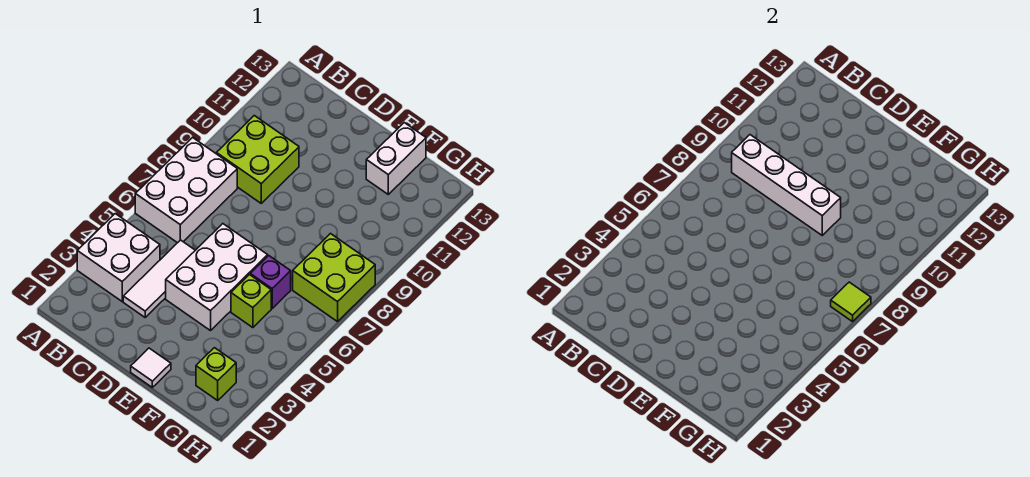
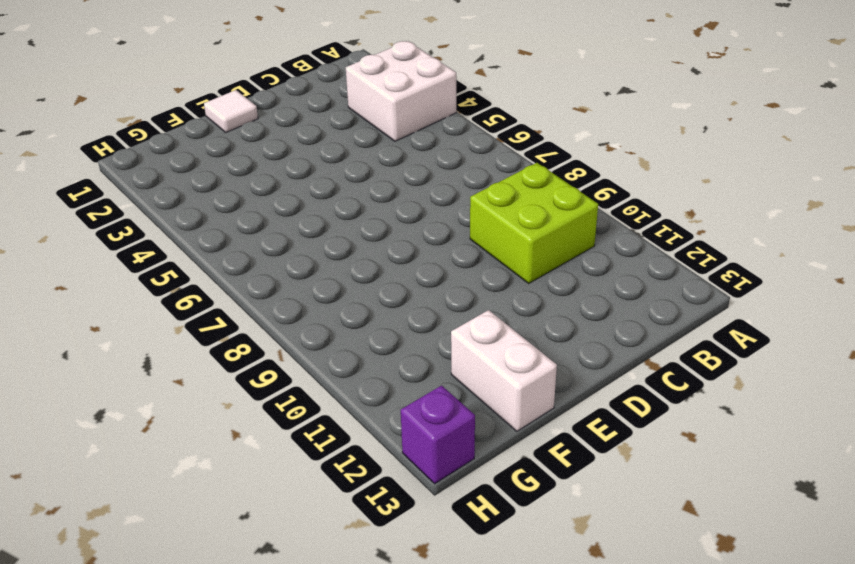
purple brick H13 level 1 -> purple brick F6 level 1
none -> white brick A6:B8 level 1
none -> white tile C3:C5 level 1
none -> white brick D4:E6 level 1

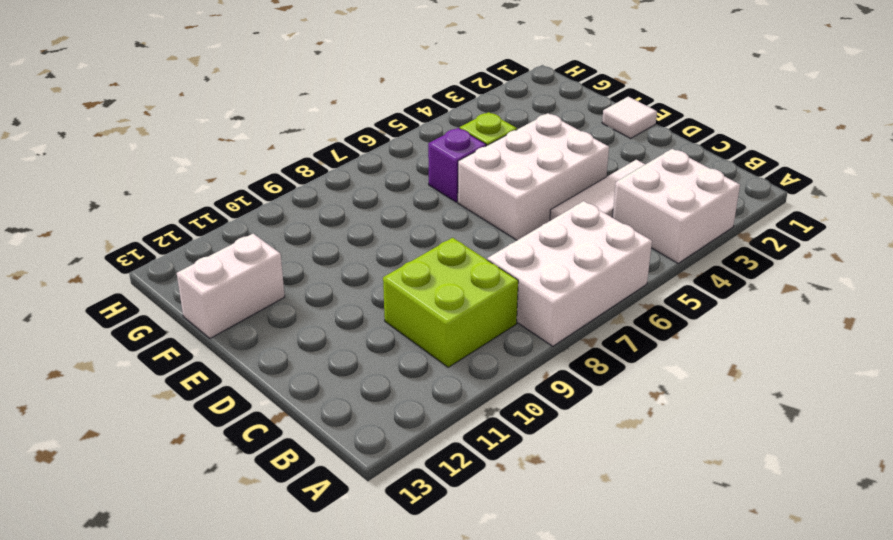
none -> lime brick G2 level 1
none -> lime brick G7:H8 level 1
none -> white brick B9:E9 level 2

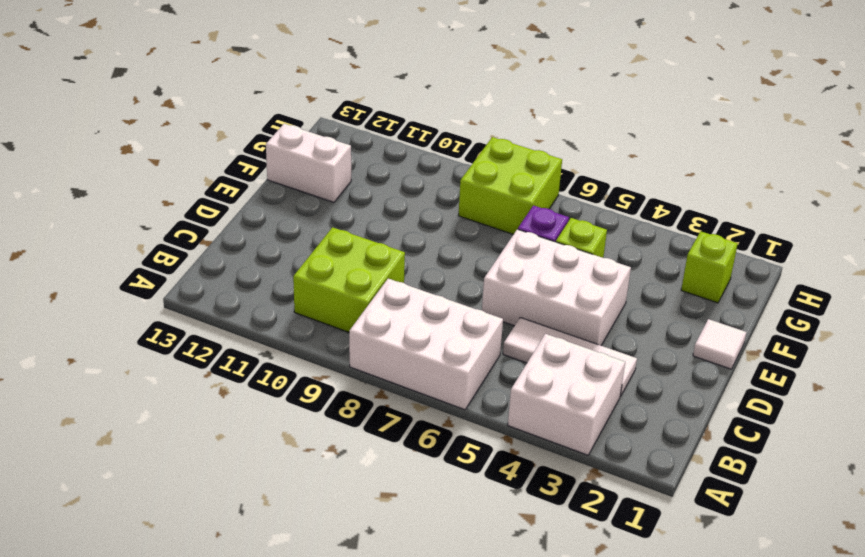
none -> white brick B9:E9 level 2
none -> lime tile H7 level 2

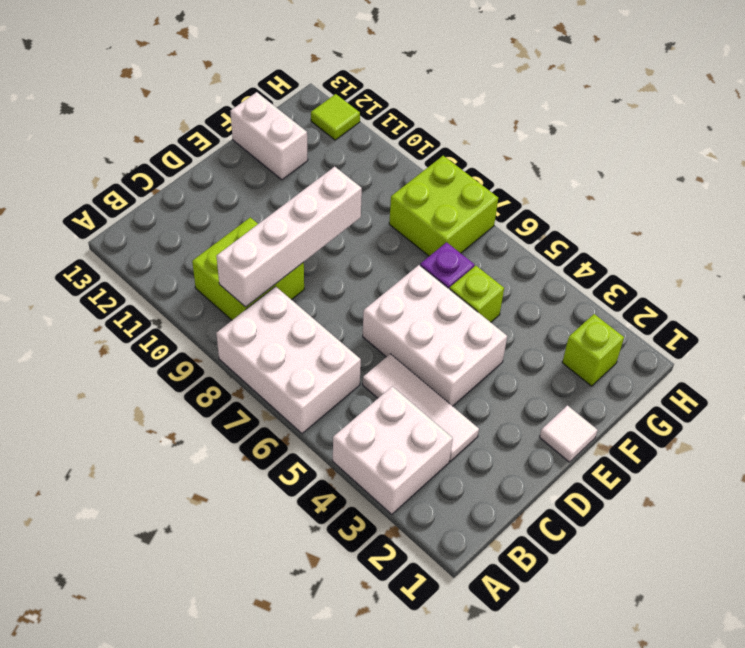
lime tile H12 level 1 -> lime tile H7 level 2

